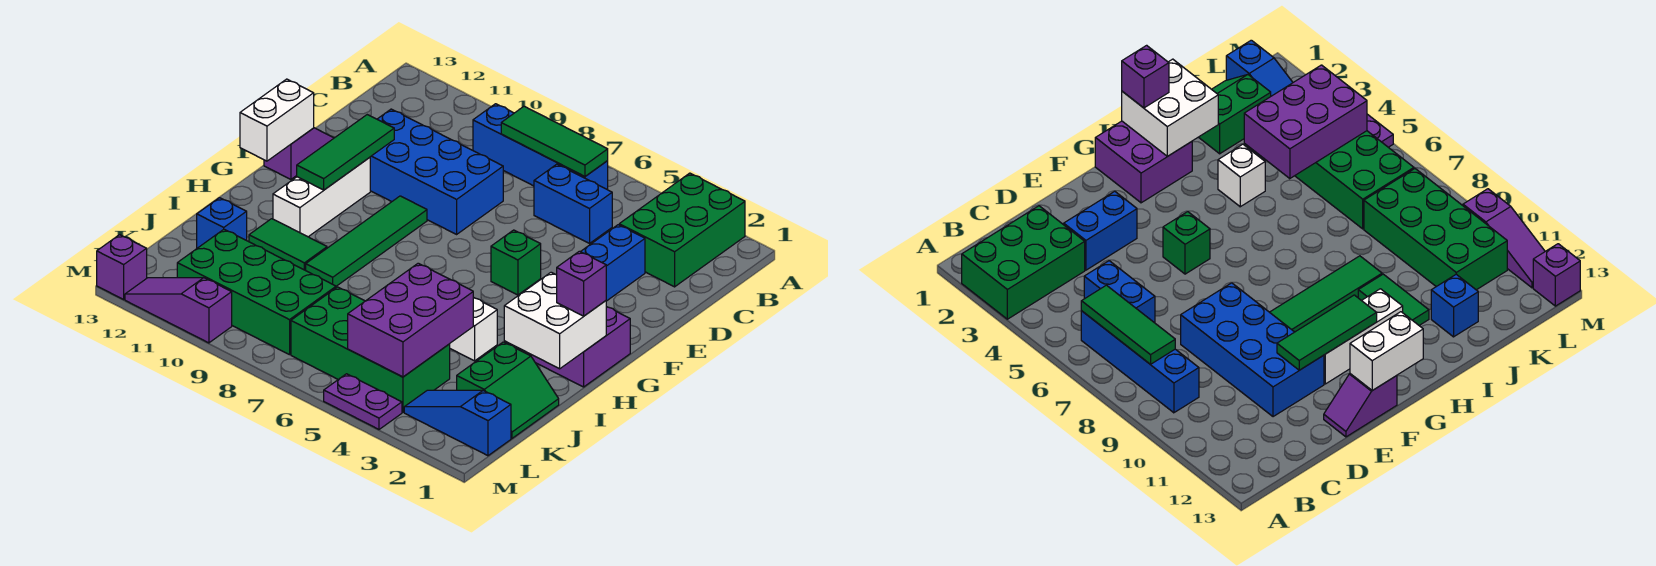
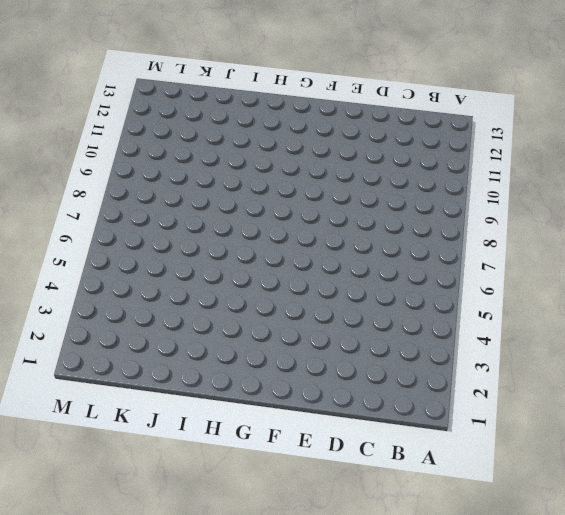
none -> green brick A2:C3 level 1
none -> blue brick B6:B9 level 1
none -> blue brick C5:C6 level 1

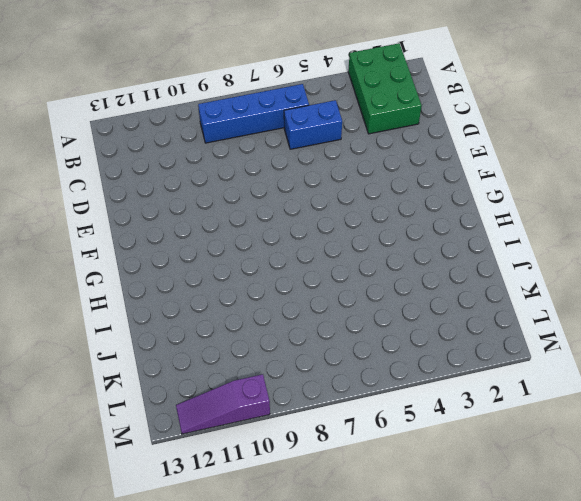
none -> blue brick D3:E3 level 1
none -> blue brick D8:E11 level 1
none -> purple slope E13:F13 level 1 top F

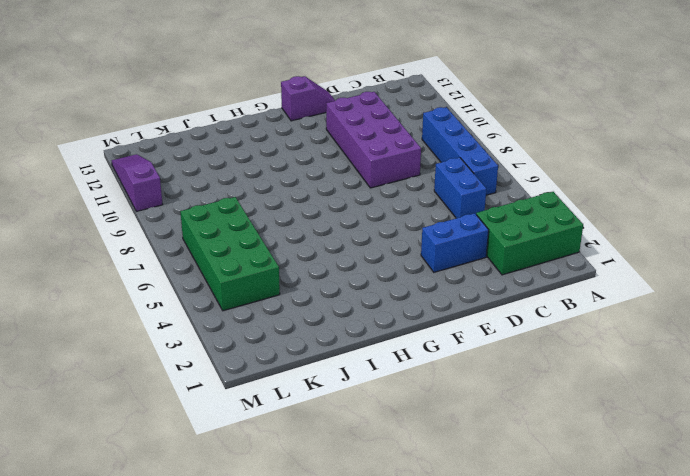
purple brick D8:E11 level 1 -> blue brick D8:E11 level 1
none -> green brick F5 level 1
none -> green tile F9:I9 level 1
none -> white brick F11:H11 level 1

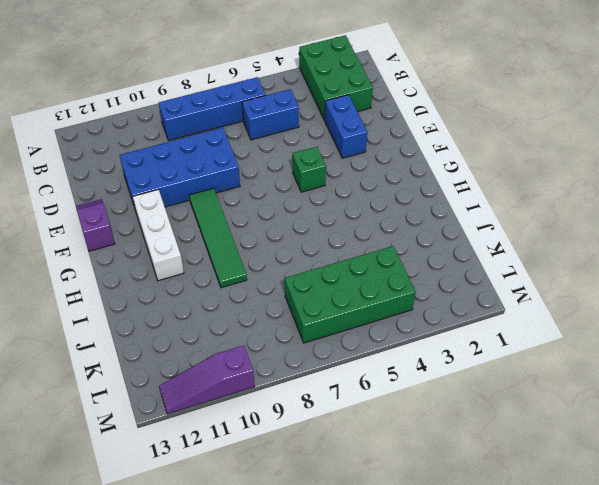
none -> purple brick G1:H2 level 1
none -> white brick I4 level 1
none -> green tile I10:I11 level 1

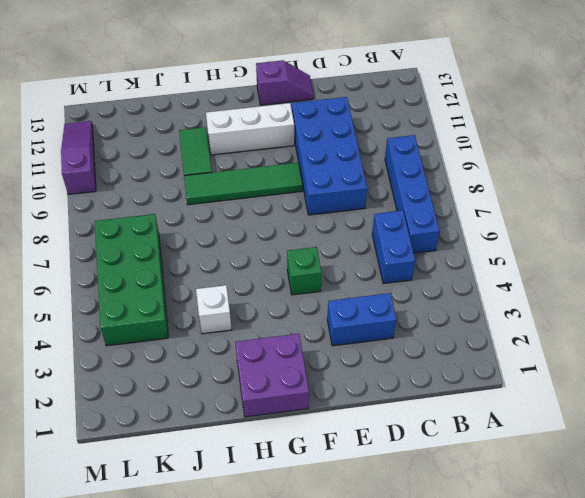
none -> green brick A2:C3 level 1
none -> green slope J1:K2 level 1 top 2
none -> blue brick J12 level 1

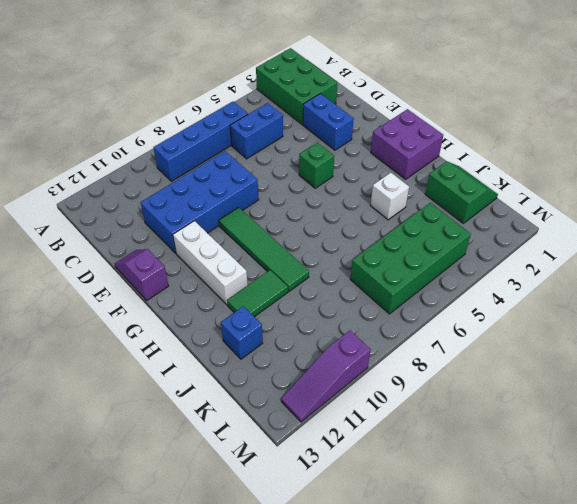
none -> green brick K8:L11 level 1
none -> blue slope L1:L3 level 1 top 1
none -> purple plate M4:M5 level 1

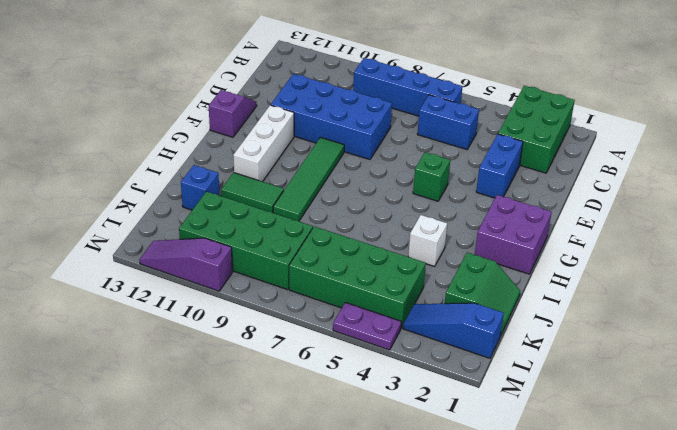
none -> purple brick M13 level 1
none -> green tile B6:B8 level 2
none -> green tile E11:G11 level 2

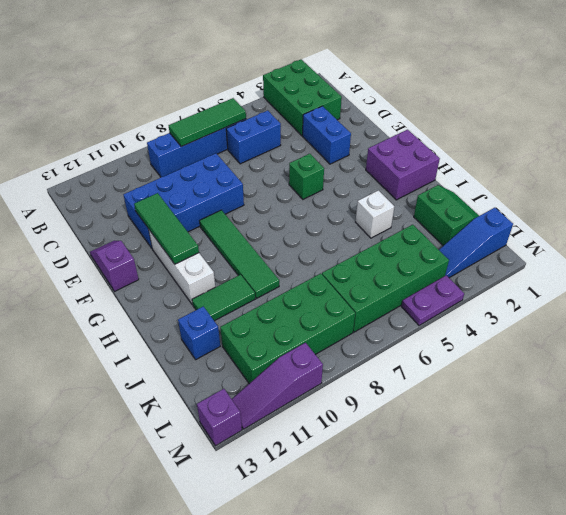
none -> white brick F13:G13 level 2
none -> white brick H1:I2 level 2
none -> purple brick J4:L5 level 2

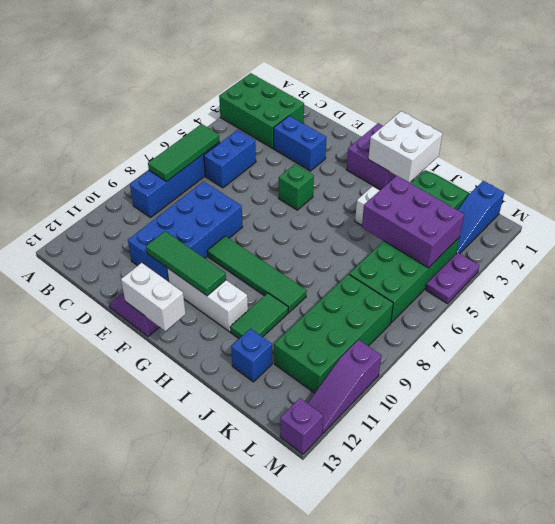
none -> purple brick H1 level 3

